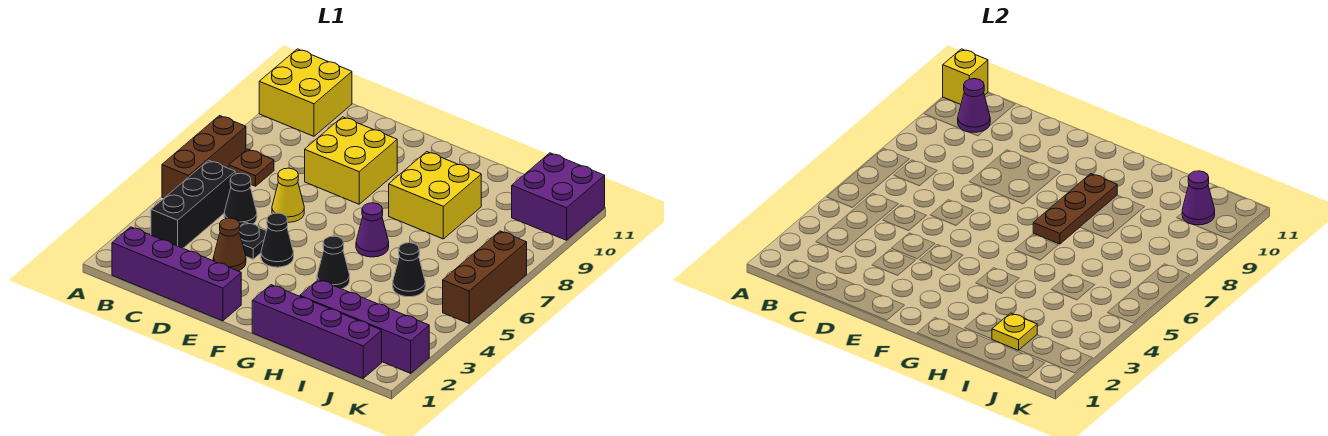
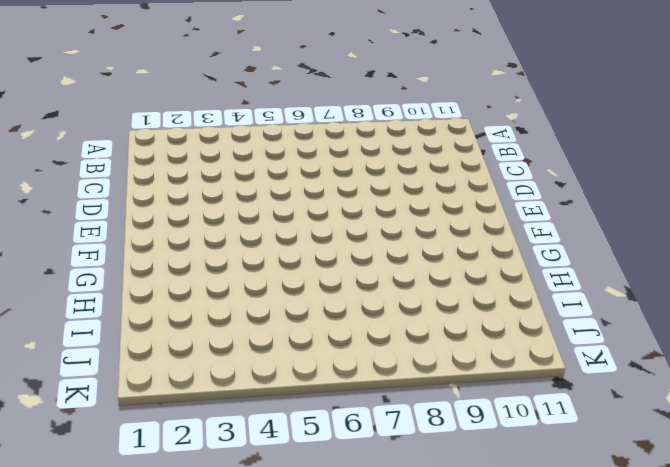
none -> brown brick A5:A7 level 1
none -> yellow brick A10:B11 level 1
none -> purple brick B1:E1 level 1

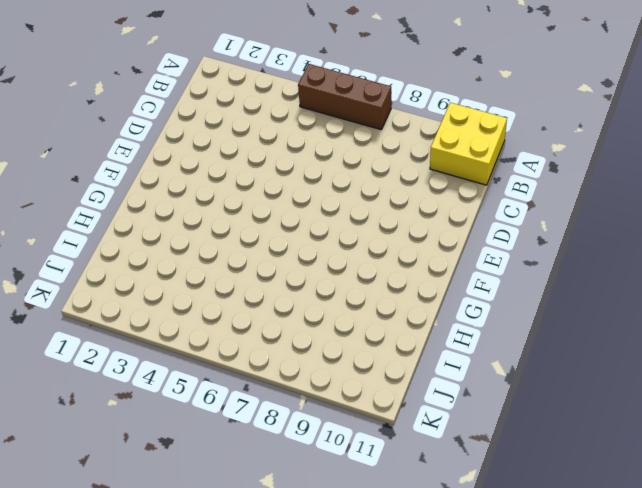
none -> purple brick B1:E1 level 1
none -> black brick B3:B5 level 1
none -> brown plate B7 level 1

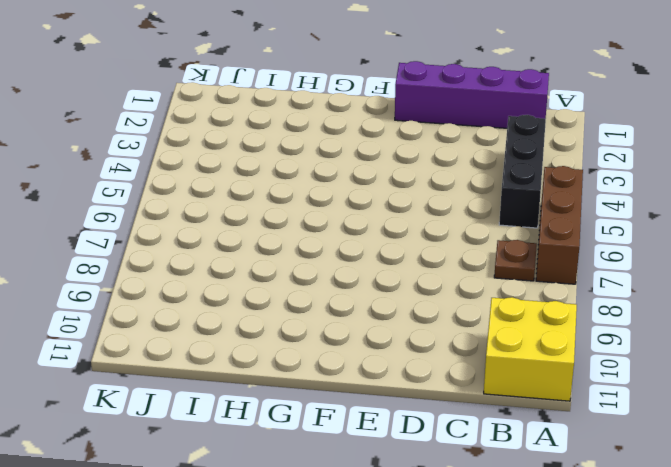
none -> black cone C5 level 1
none -> brown cone D3 level 1
none -> black plate D4 level 1

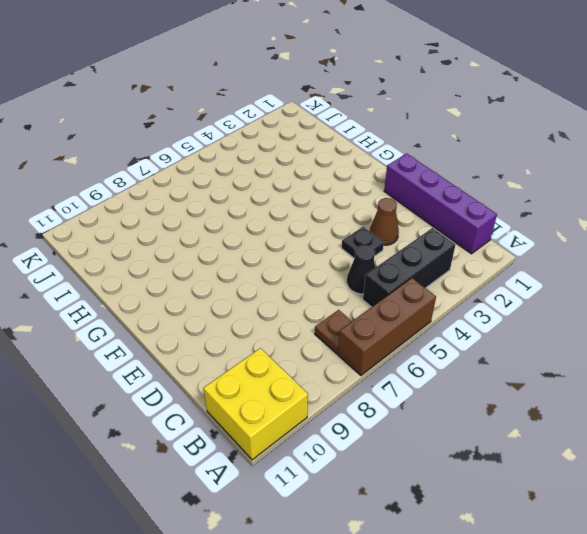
none -> yellow cone D6 level 1
none -> yellow brick D8:E9 level 1
none -> black cone E4 level 1

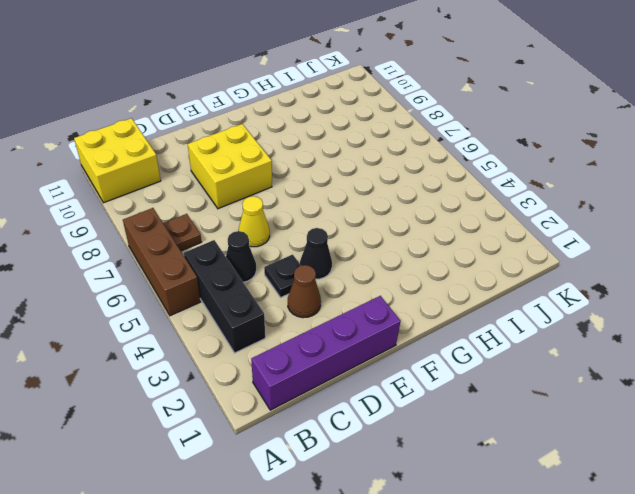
none -> purple brick G1:J1 level 1
none -> black cone G4 level 1
none -> purple cone G6 level 1

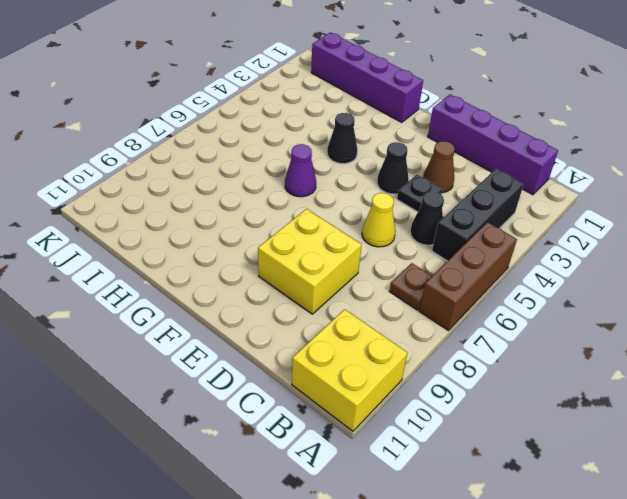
none -> yellow brick G8:H9 level 1
none -> purple brick H2:K2 level 1
none -> black cone I5 level 1

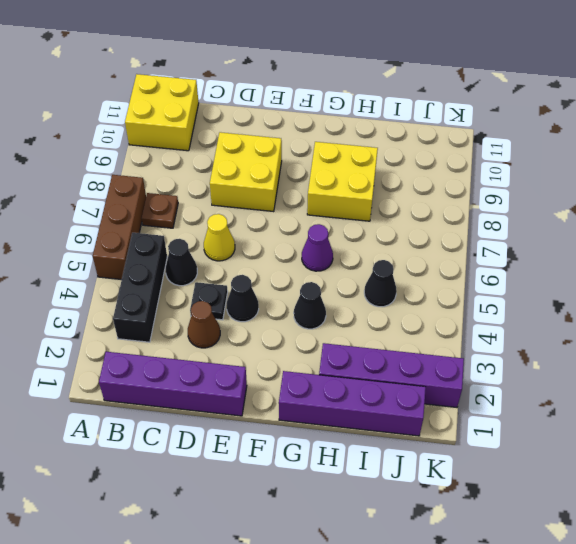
none -> purple brick J10:K11 level 1
none -> brown brick K5:K7 level 1
none -> yellow brick A11 level 2

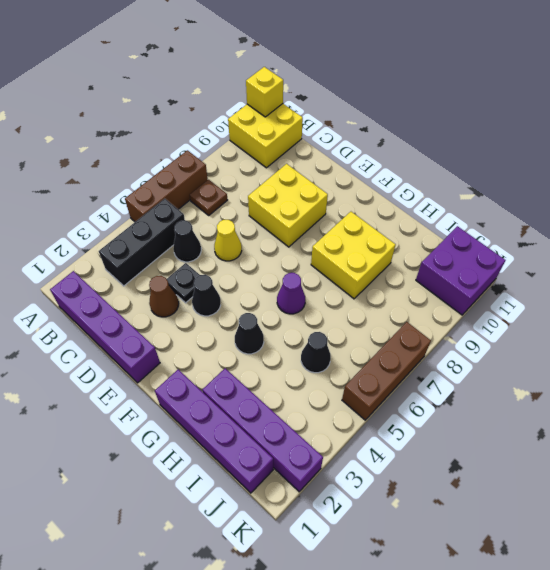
none -> purple cone B10 level 2
none -> brown plate G7:G9 level 2
none -> yellow plate I2 level 2

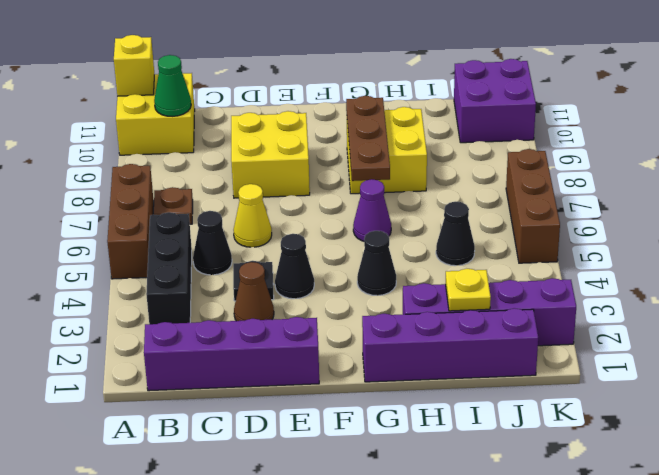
green cone B10 level 2 -> purple cone B10 level 2
none -> purple cone J10 level 2

